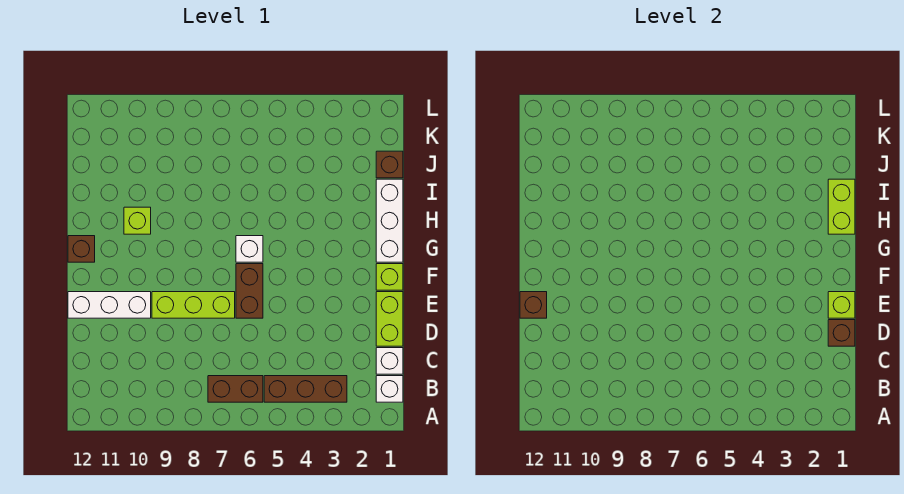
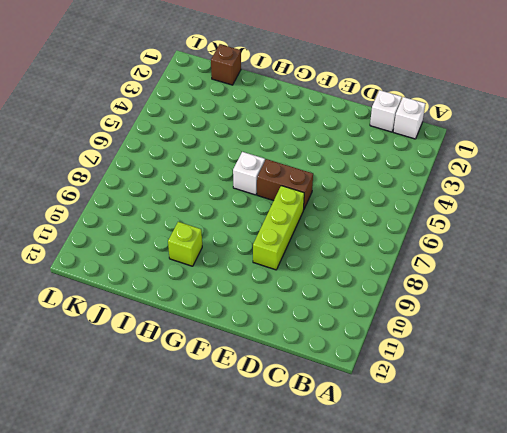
none -> brown brick B3:B5 level 1
none -> brown brick B6:B7 level 1
none -> lime brick D1:E1 level 1

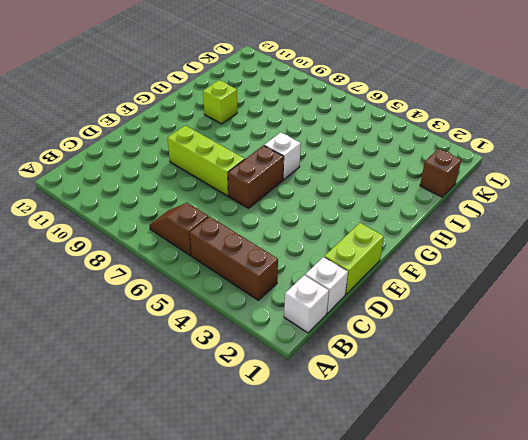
brown slope B6:B7 level 1 top 6 -> brown brick B6:B7 level 1
none -> white brick E10:E12 level 1
none -> lime brick F1 level 1
none -> white brick G1:I1 level 1

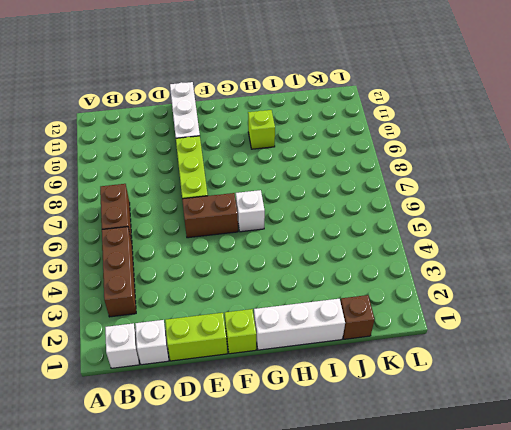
none -> brown brick G12 level 1
none -> brown brick D1 level 2
none -> lime brick E1 level 2

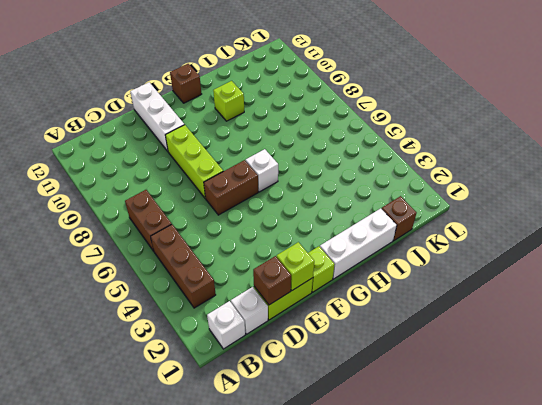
none -> brown brick E12 level 2
none -> lime brick H1:I1 level 2

